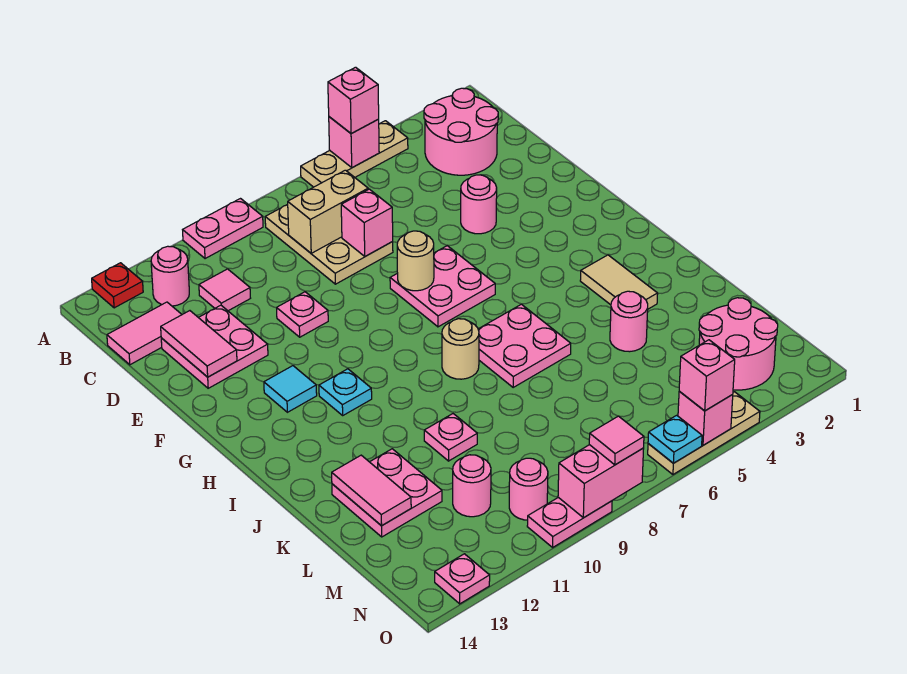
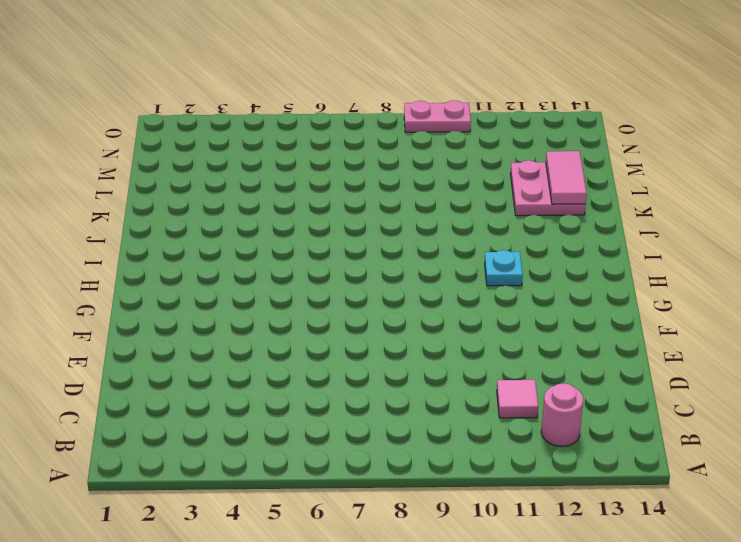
none -> tan plate A4:A6 level 1
none -> pink plate A9:A10 level 1
none -> red plate A13 level 1
none -> pink round brick B2:C3 level 1

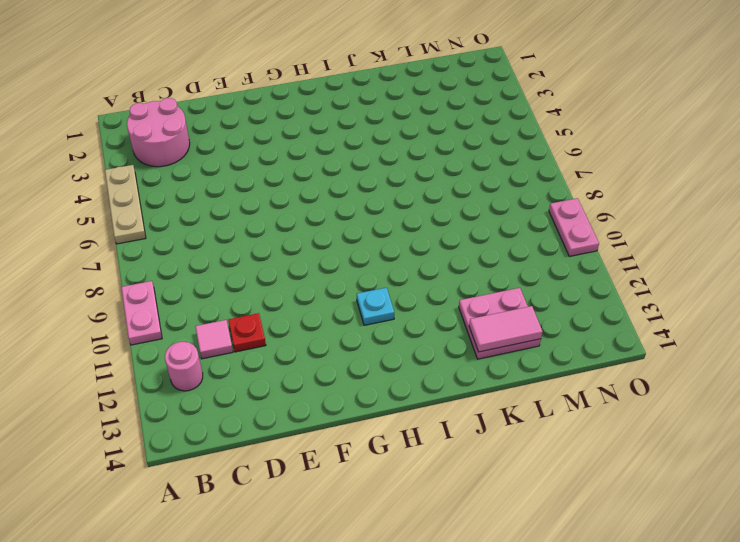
red plate D11 level 1 -> red plate A13 level 1
none -> tan plate B7:D8 level 1
none -> pink tile C13:C14 level 1
none -> pink plate D12:E13 level 1
none -> pink round brick E4 level 1

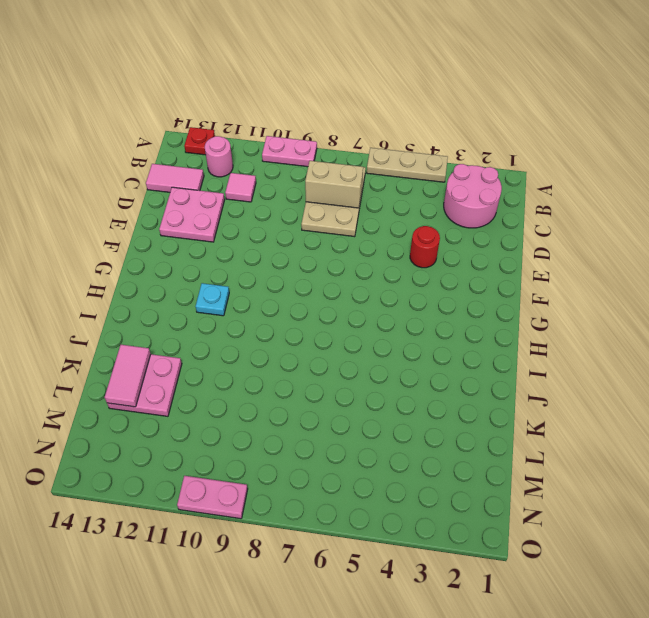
red round brick E4 level 1 -> pink round brick E4 level 1
none -> pink plate E10 level 1
none -> pink plate F6:G7 level 1
none -> cyan tile G12 level 1
none -> tan tile I3:J3 level 1

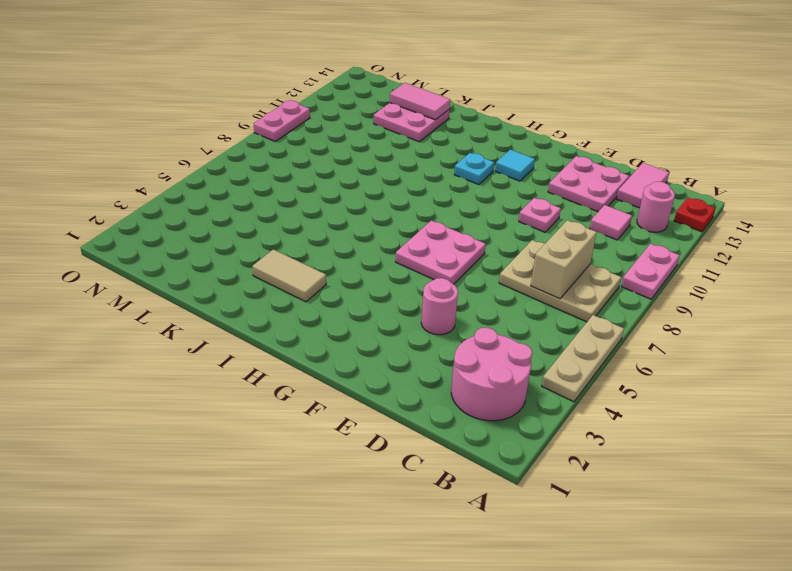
none -> pink plate I6:J7 level 1
none -> tan round brick I8 level 1
none -> pink round brick K4 level 1
none -> pink plate K10 level 1

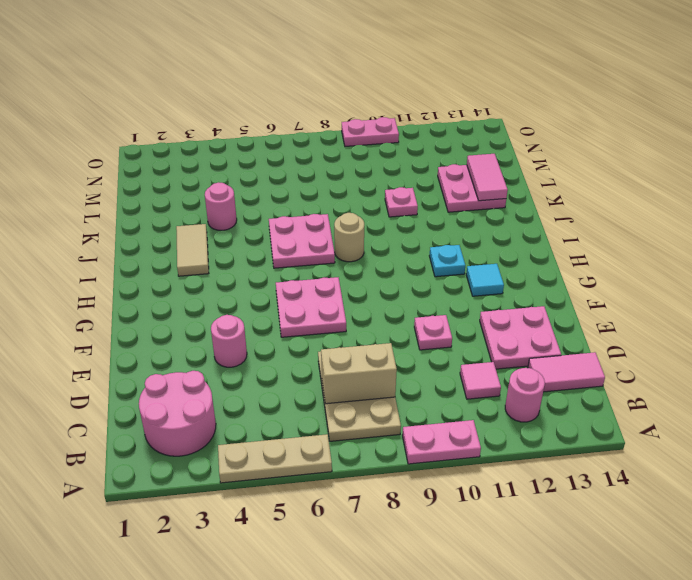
none -> red plate A13 level 1
none -> pink round brick M2:N3 level 1
none -> pink round brick M11 level 1
none -> pink round brick N10 level 1

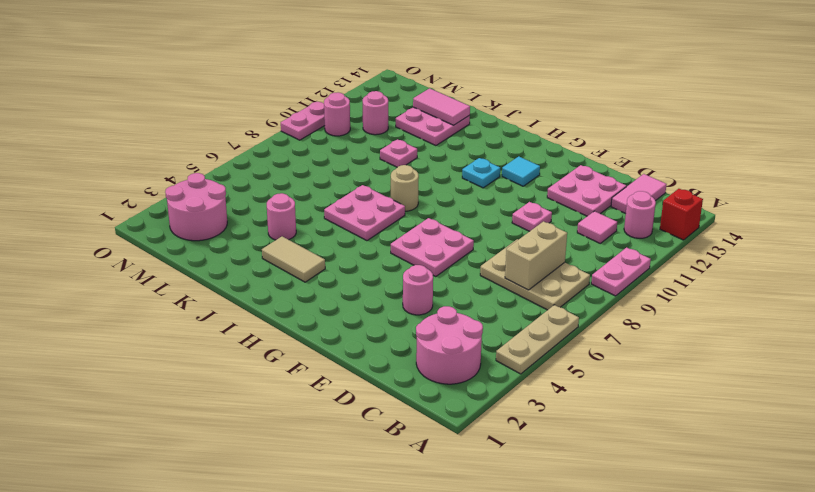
red brick A13 level 1 -> red plate A13 level 1
none -> tan plate O4:O6 level 1
none -> pink plate O13 level 1
none -> pink brick A5 level 2
none -> pink brick D7 level 2

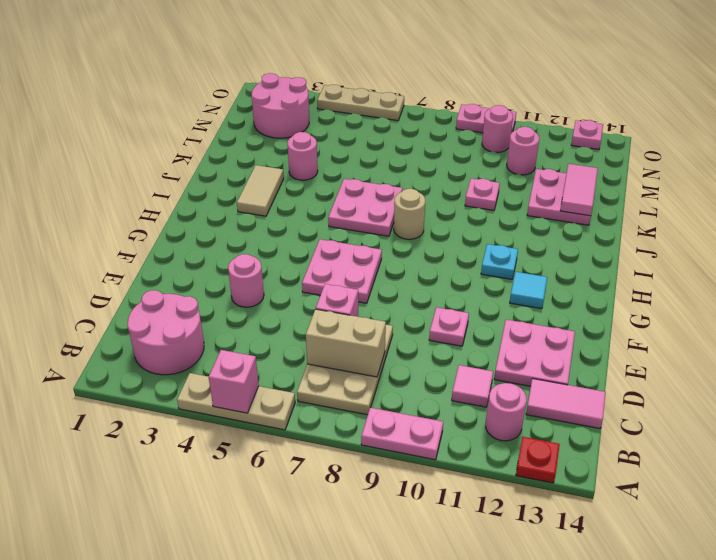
none -> pink tile D13:E13 level 2
none -> tan round brick F7 level 2
none -> pink brick O5 level 2
none -> cyan plate O6 level 2

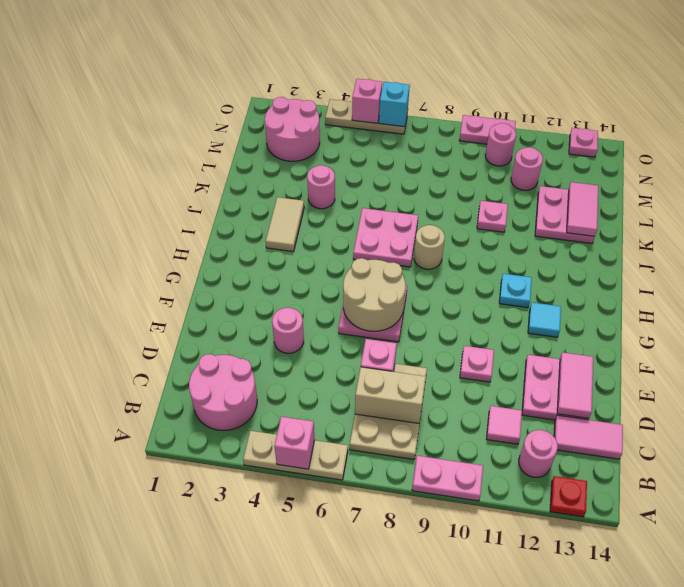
tan round brick F6:G7 level 2 -> tan round brick F7 level 2
cyan brick O6 level 2 -> cyan plate O6 level 2
none -> pink brick O8:O9 level 2
none -> pink brick A5 level 3
none -> pink brick O5 level 3
none -> pink tile O8 level 3

